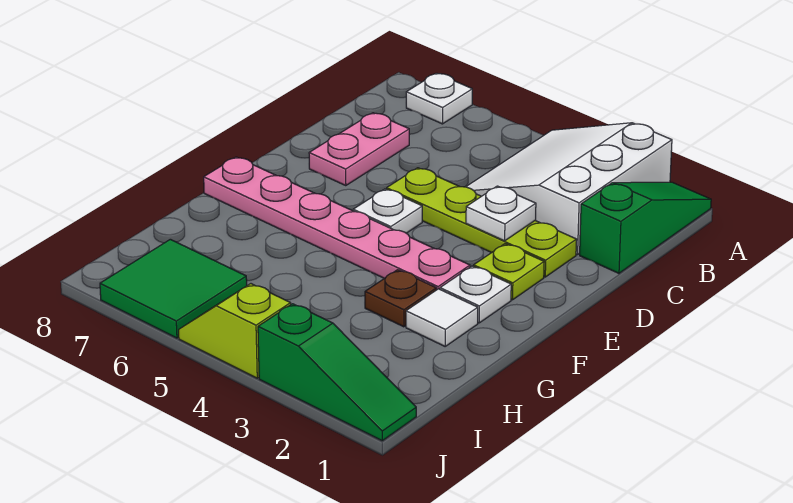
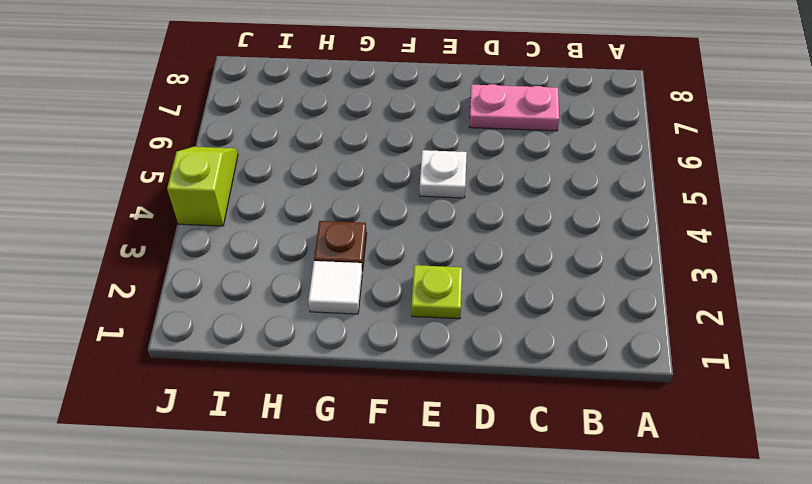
none -> green slope A1:C1 level 1 top C
none -> white slope A2:C4 level 1 top 2
none -> white plate A7 level 1

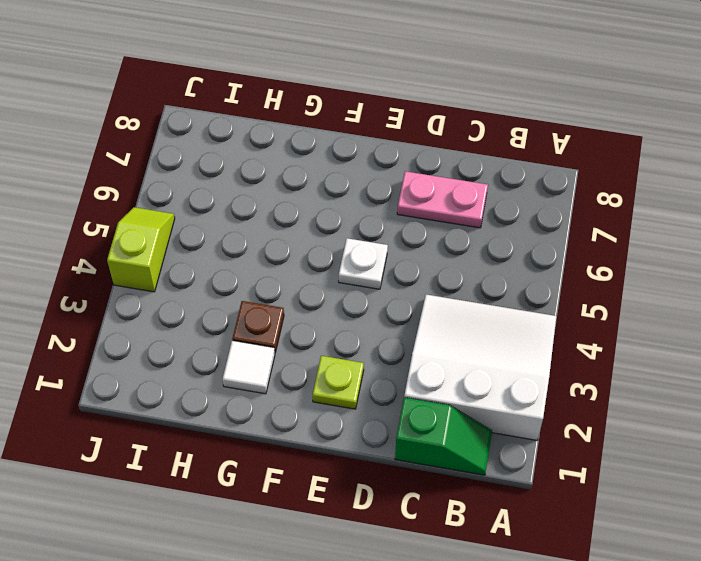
green slope B1:C1 level 1 top C -> green slope A1:C1 level 1 top C
none -> white plate A7 level 1
none -> lime plate D2:D5 level 1
none -> white plate F2 level 1

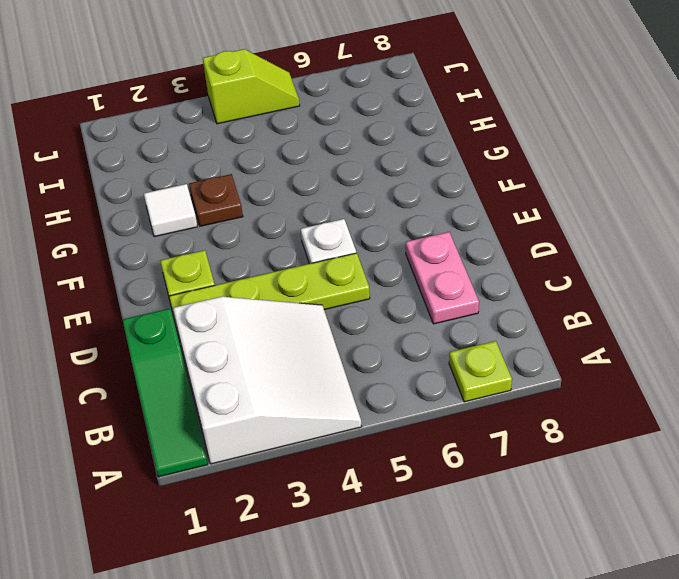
lime plate A7 level 1 -> white plate A7 level 1
none -> white plate F2 level 1
none -> pink plate F3:F8 level 1
none -> green tile I6:J7 level 1

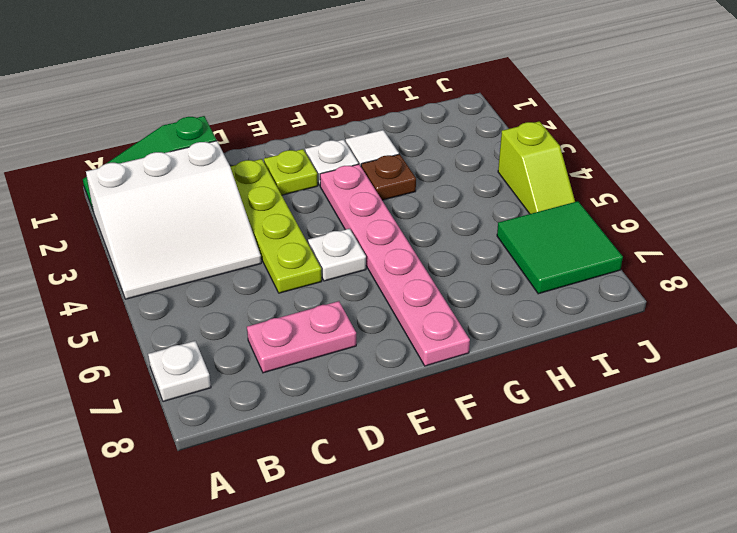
none -> green slope J1:J3 level 1 top 3
none -> white plate D3 level 2

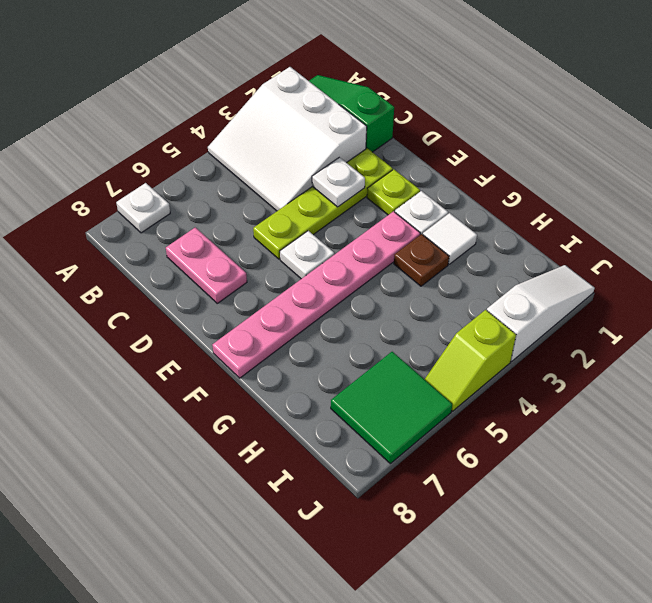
white slope J1:J3 level 1 top 3 -> green slope J1:J3 level 1 top 3

